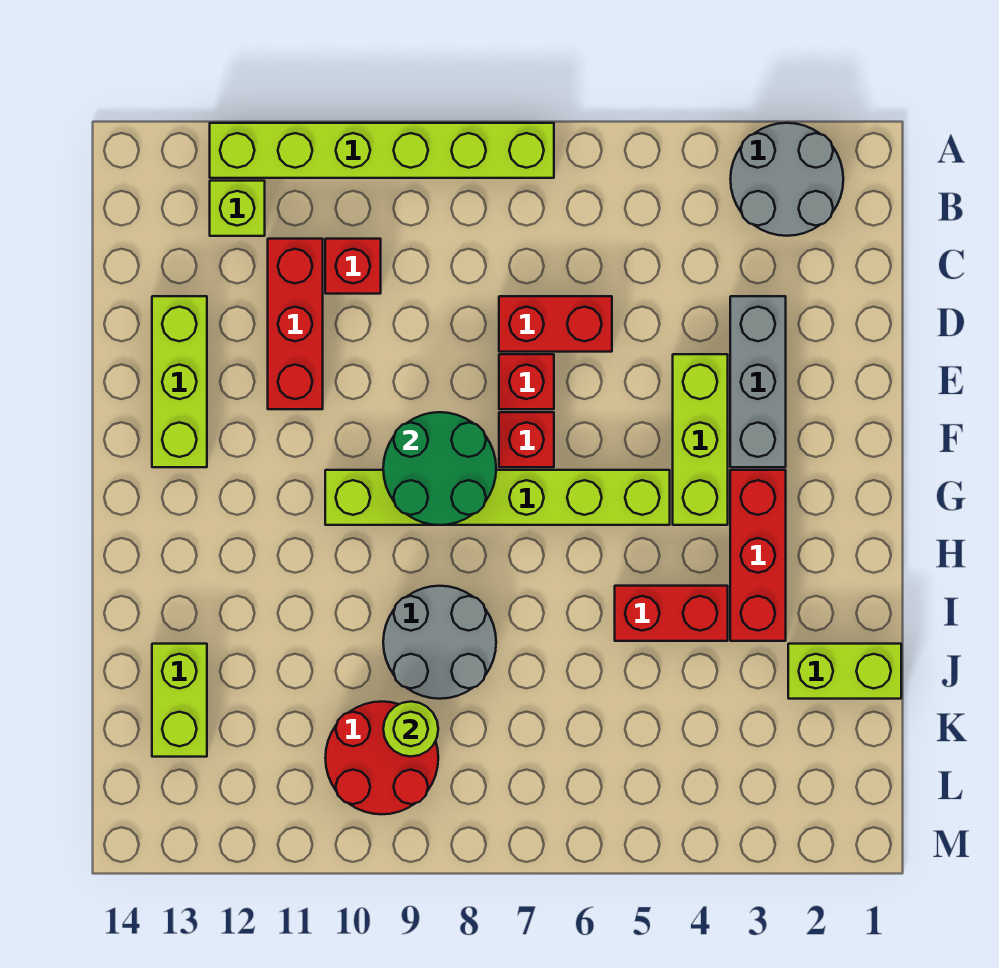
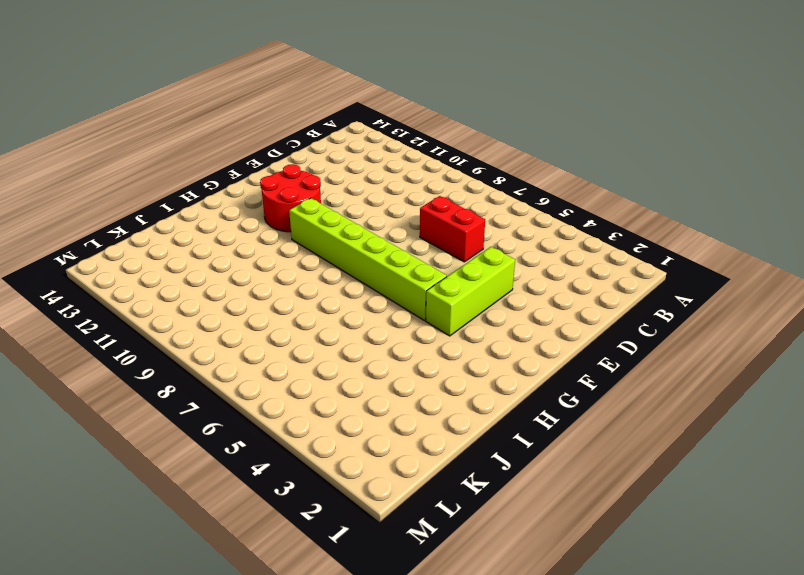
red round brick F11:G12 level 1 -> red round brick K9:L10 level 1
none -> grey round brick A2:B3 level 1
none -> lime brick A7:A12 level 1
none -> lime brick B12 level 1

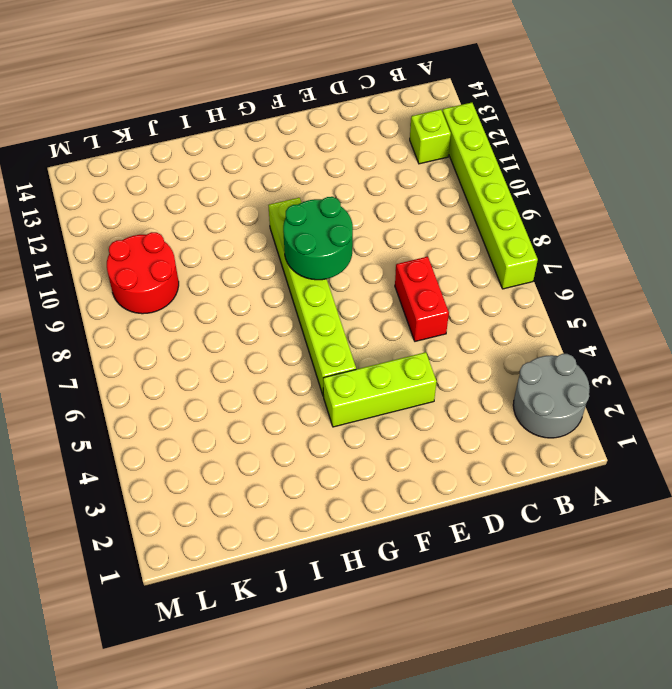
none -> red brick C10 level 1
none -> red brick C11:E11 level 1
none -> grey brick D3:F3 level 1

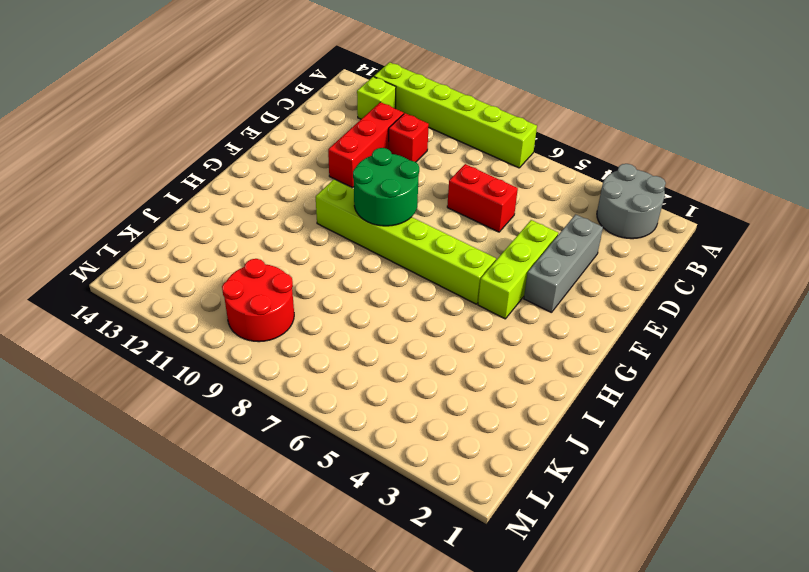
none -> lime brick D13:F13 level 1
none -> red brick E7 level 1
none -> red brick F7 level 1

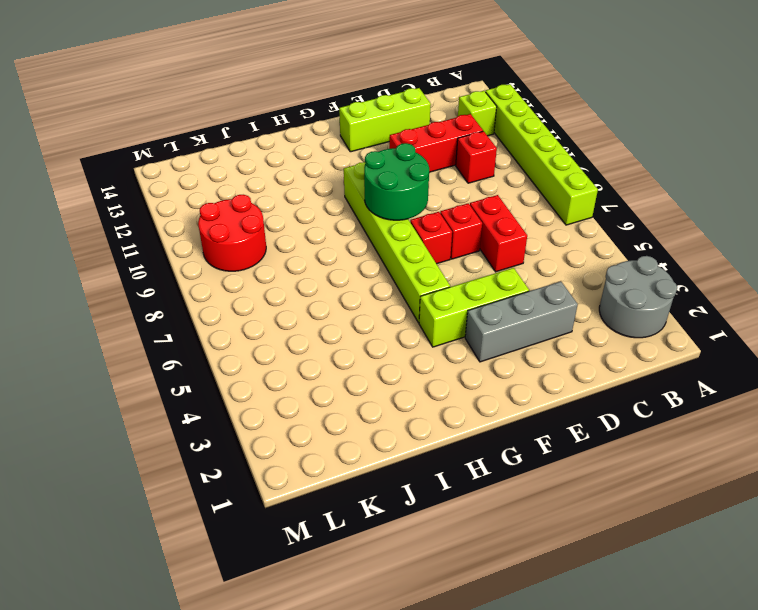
none -> red brick G3:I3 level 1
none -> red brick I4:I5 level 1
none -> grey round brick I8:J9 level 1

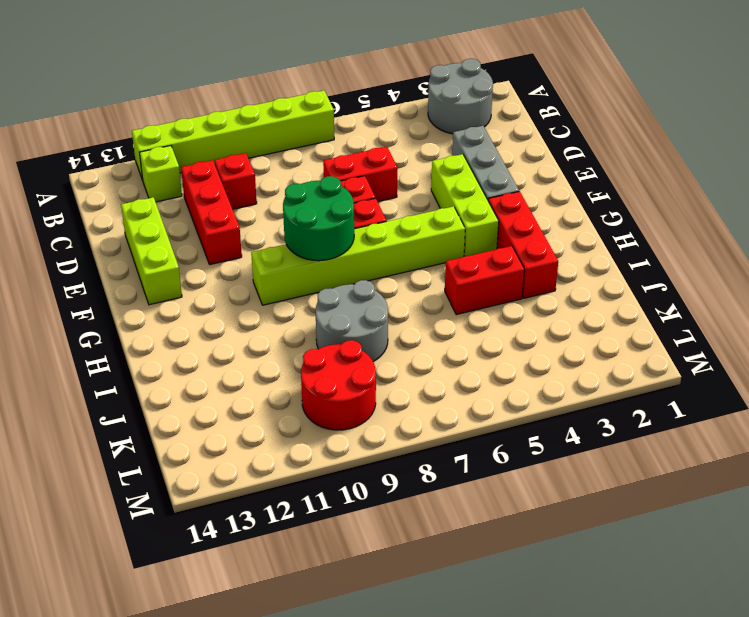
none -> lime brick J1:J2 level 1
none -> lime brick J13:K13 level 1
none -> lime round brick K9 level 2

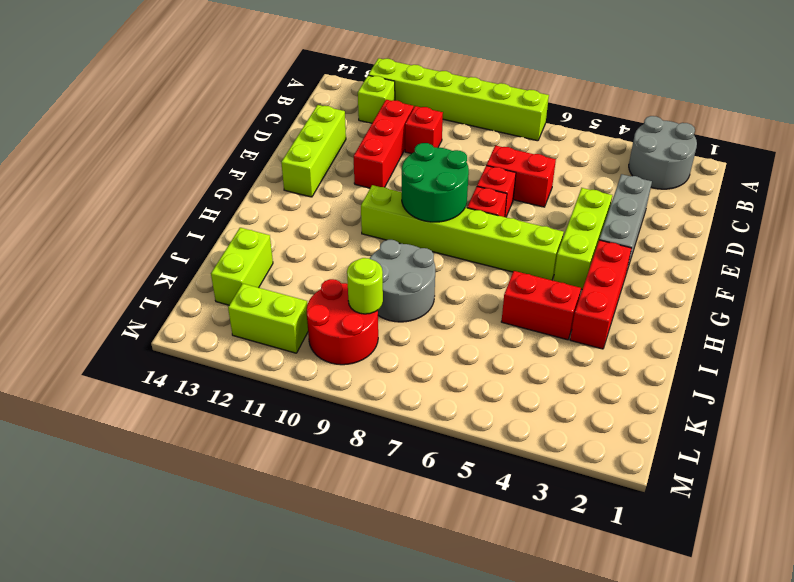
lime brick L11:L12 level 1 -> lime brick J1:J2 level 1

